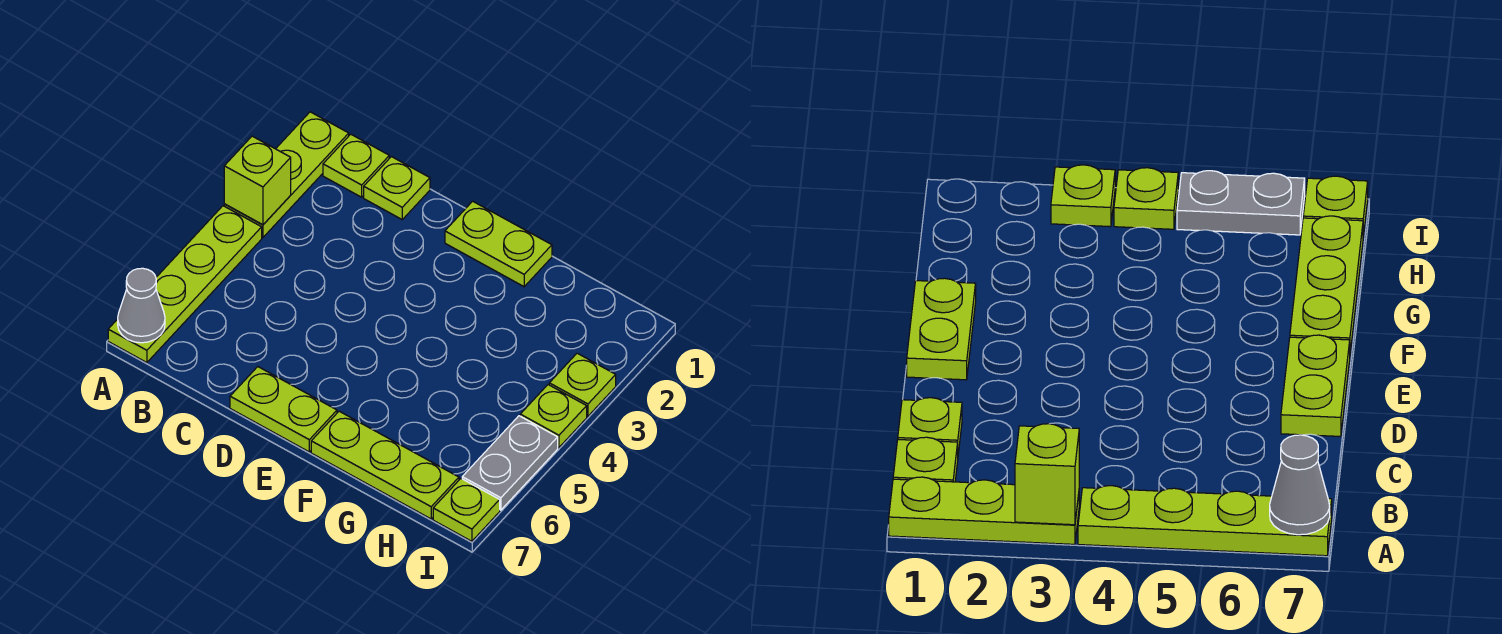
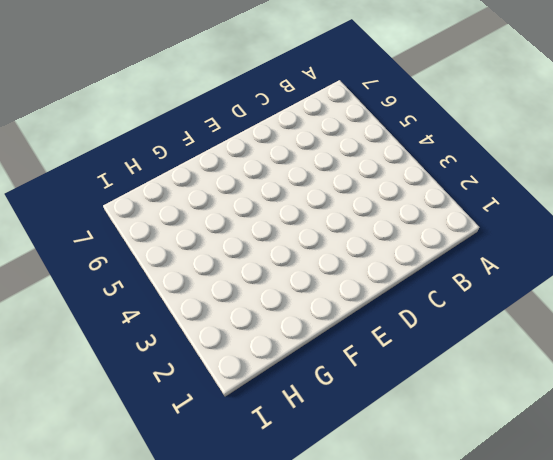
none -> lime plate A1:A3 level 1
none -> lime plate A4:A7 level 1
none -> lime plate B1 level 1

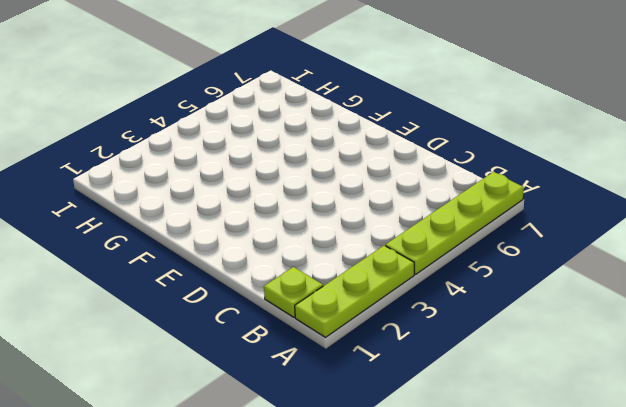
none -> lime plate C1 level 1
none -> lime plate D7:E7 level 1
none -> lime plate E1:F1 level 1

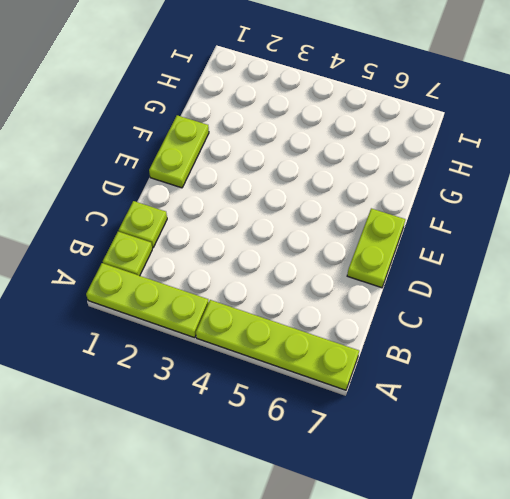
none -> lime plate F7:H7 level 1
none -> lime plate I3 level 1
none -> lime plate I4 level 1

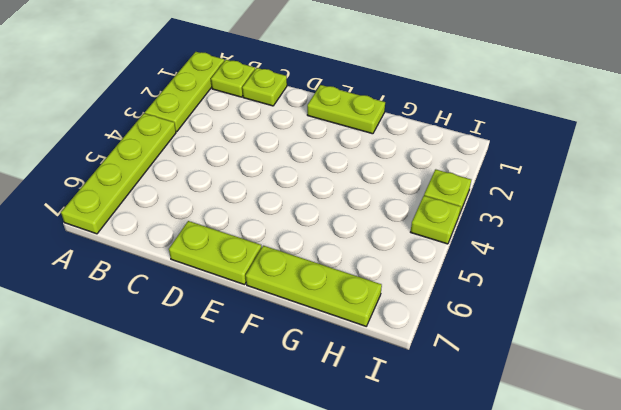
none -> grey plate I5:I6 level 1
none -> lime plate I7 level 1
none -> lime brick A3 level 2

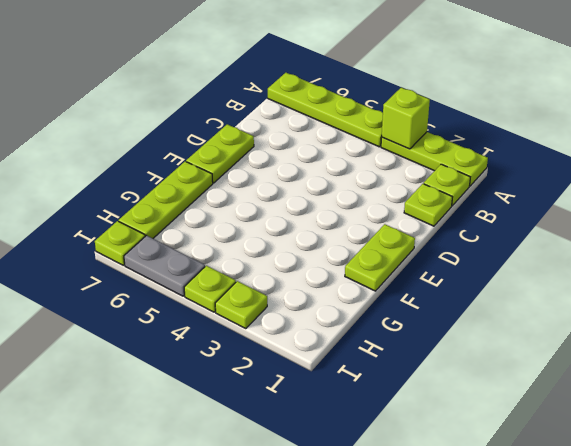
none -> grey cone A7 level 2

